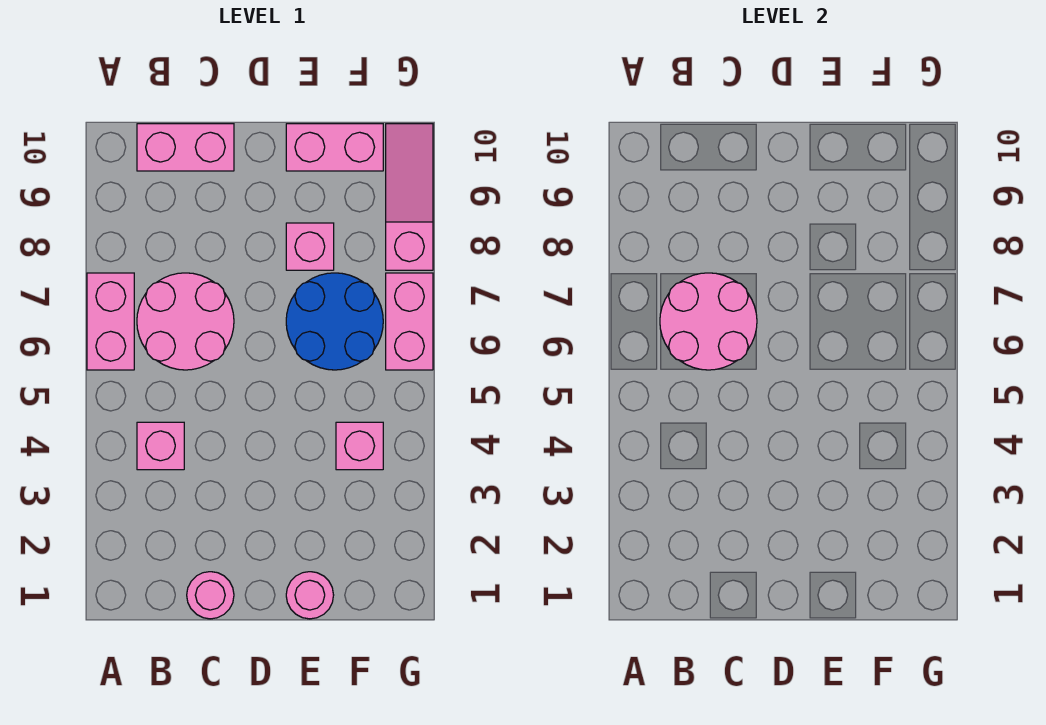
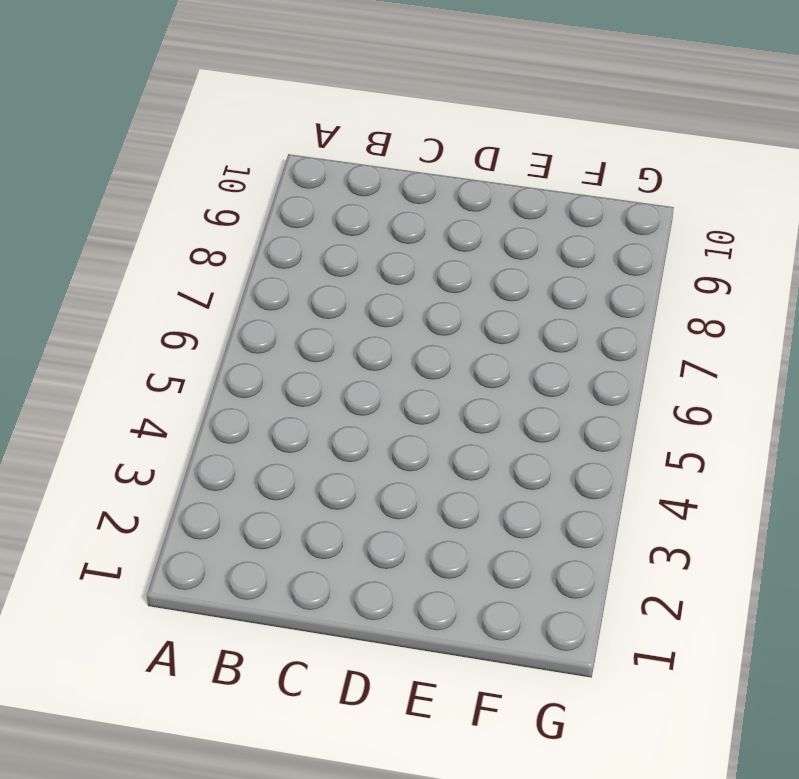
none -> pink brick A6:A7 level 1
none -> pink brick B4 level 1
none -> pink round brick B6:C7 level 1

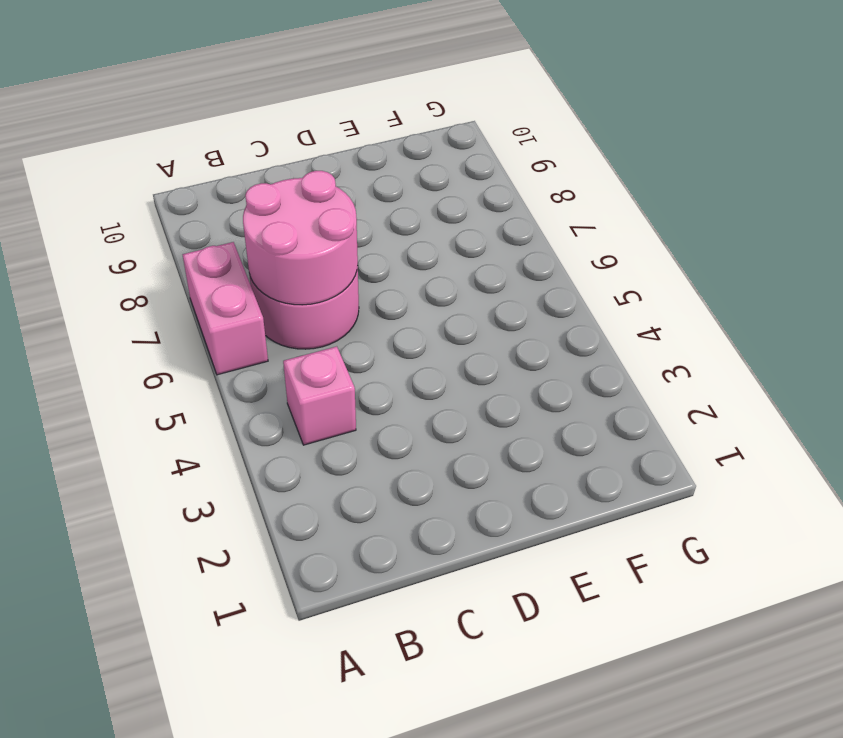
none -> pink brick B10:C10 level 1
none -> pink round brick C1 level 1
none -> pink round brick E1 level 1

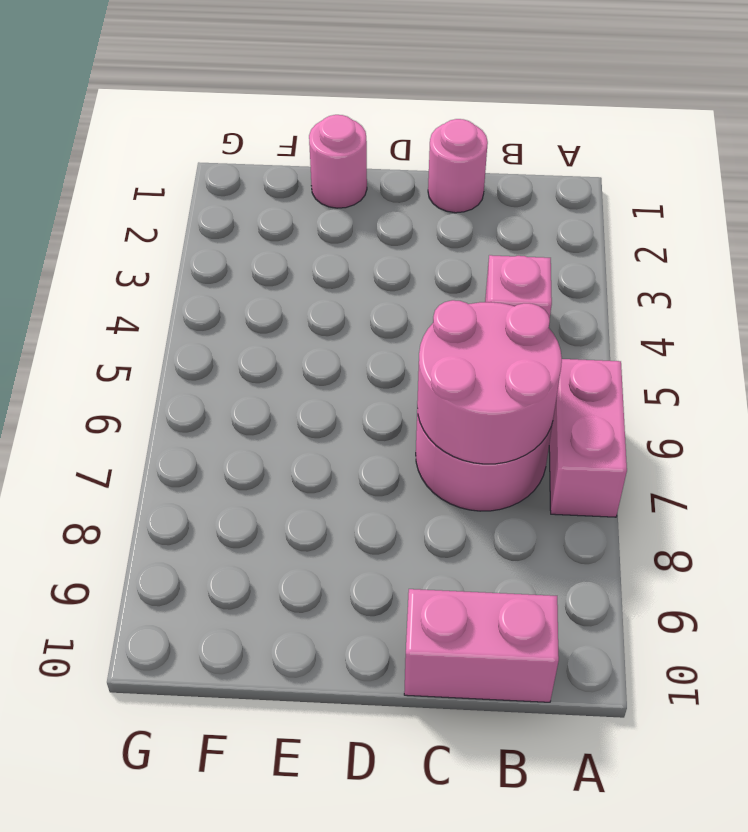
none -> blue round brick E6:F7 level 1
none -> pink brick E8 level 1
none -> pink brick E10:F10 level 1

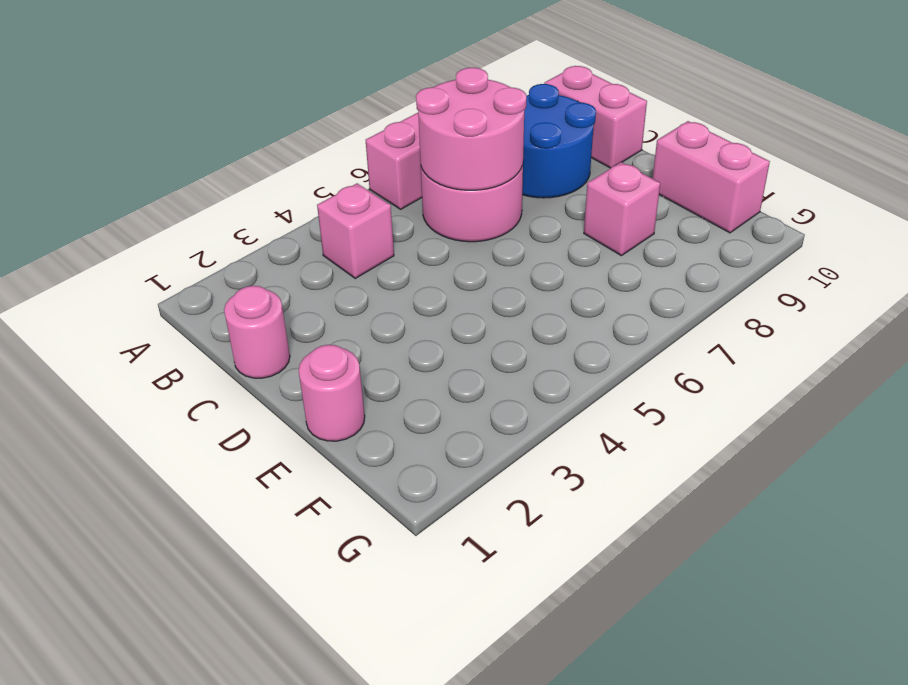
blue round brick B8:C9 level 1 -> blue round brick E6:F7 level 1
none -> pink brick F4 level 1
none -> pink brick G6:G7 level 1
none -> pink slope G8:G10 level 1 top 8

